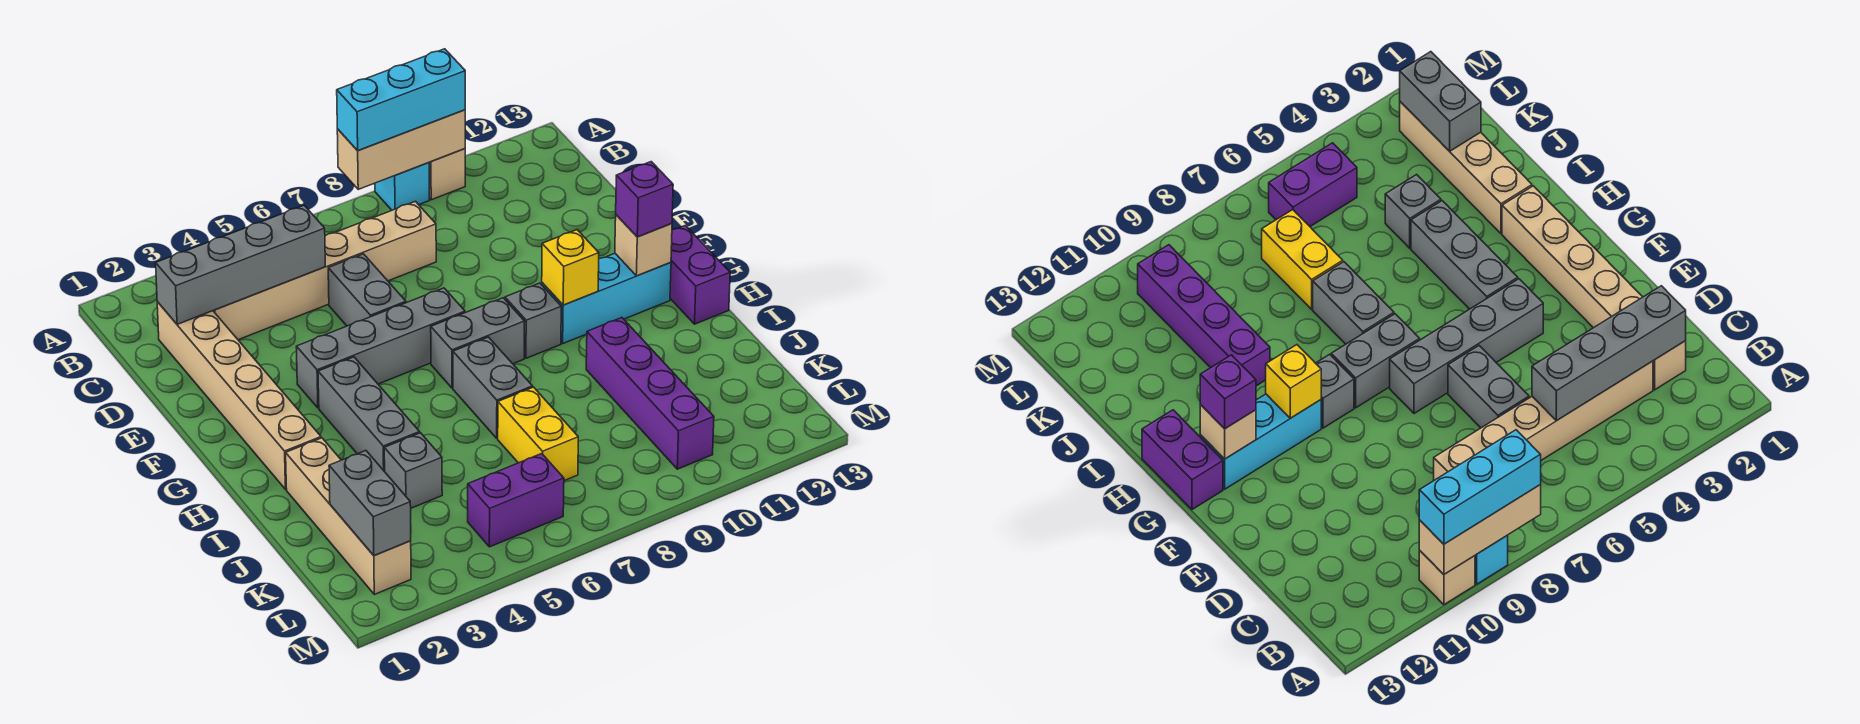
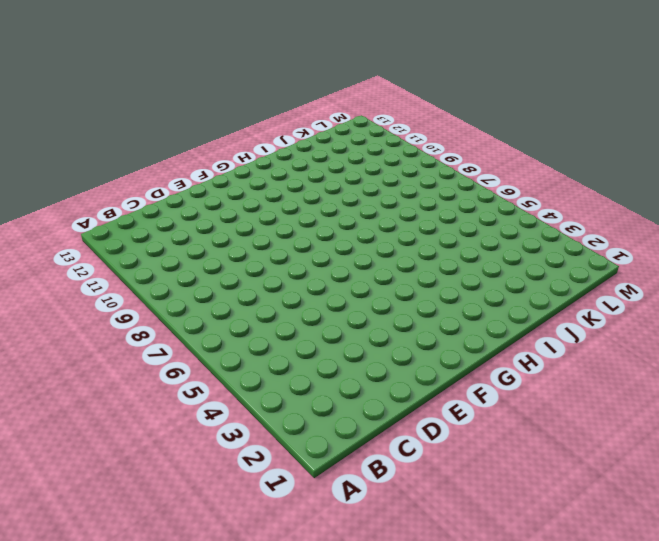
none -> cyan brick A9 level 1
none -> tan brick A10 level 1
none -> tan brick C2:H2 level 1

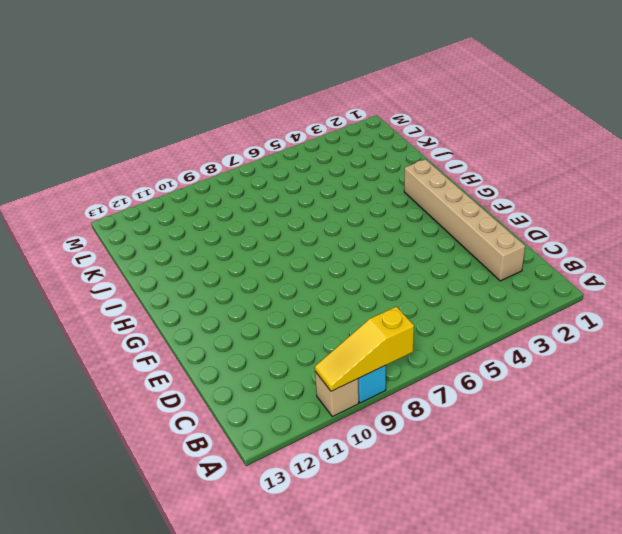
yellow slope A8:A10 level 2 top 8 -> tan brick A8:A10 level 2
none -> tan brick C3:C8 level 1
none -> grey brick D6:E6 level 1
none -> grey brick F4:F7 level 1

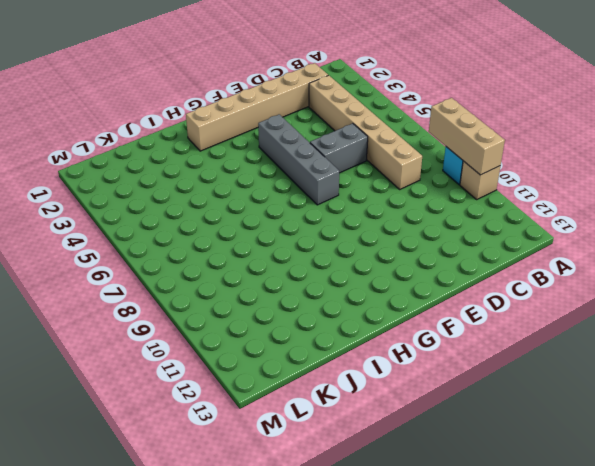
none -> grey brick G4:I4 level 1
none -> grey brick G7:G8 level 1
none -> grey brick G9 level 1

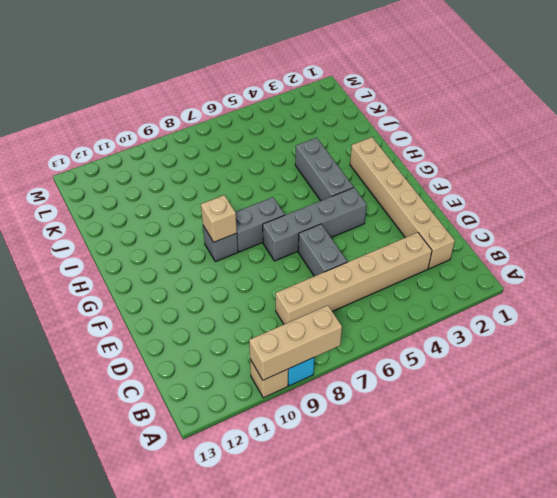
tan brick G9 level 2 -> tan brick G12 level 2
none -> cyan brick G10:G12 level 1
none -> purple brick G13:H13 level 1
none -> grey brick H7:I7 level 1

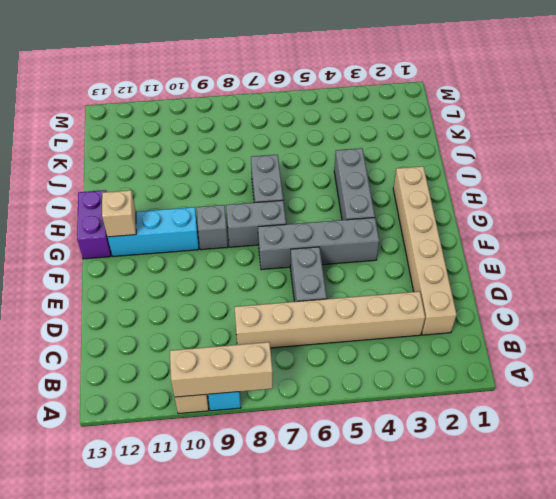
none -> tan brick I2:L2 level 1
none -> purple brick I10:L10 level 1
none -> grey brick J4 level 1

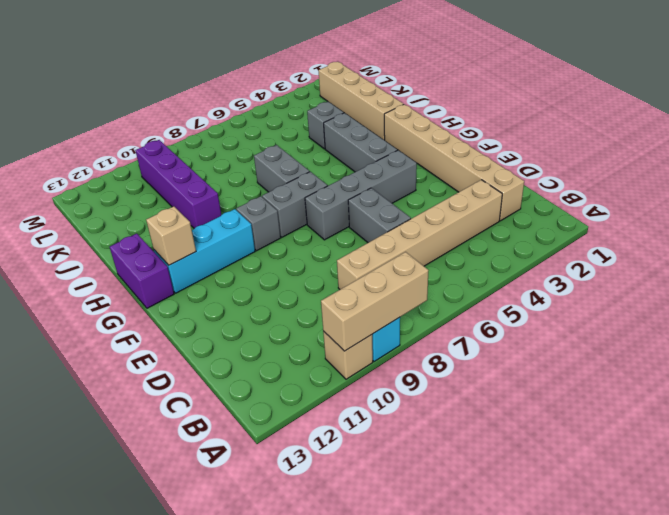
none -> yellow brick J7:K7 level 1
none -> purple brick L5:L6 level 1
none -> grey brick C2:C5 level 2

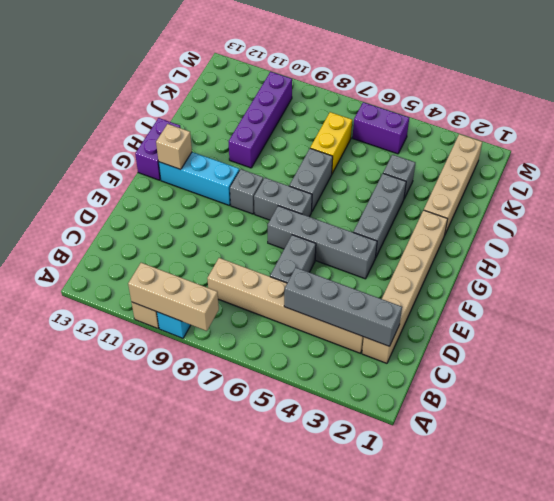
none -> yellow brick G10 level 2
none -> grey brick K2:L2 level 2
none -> cyan brick A8:A10 level 3

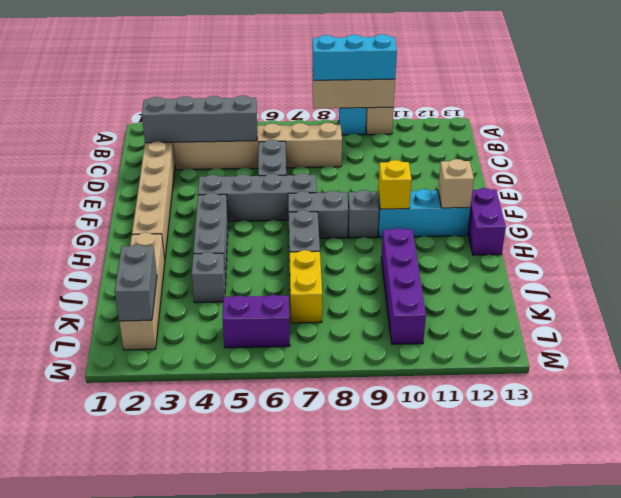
none -> purple brick G12 level 3

